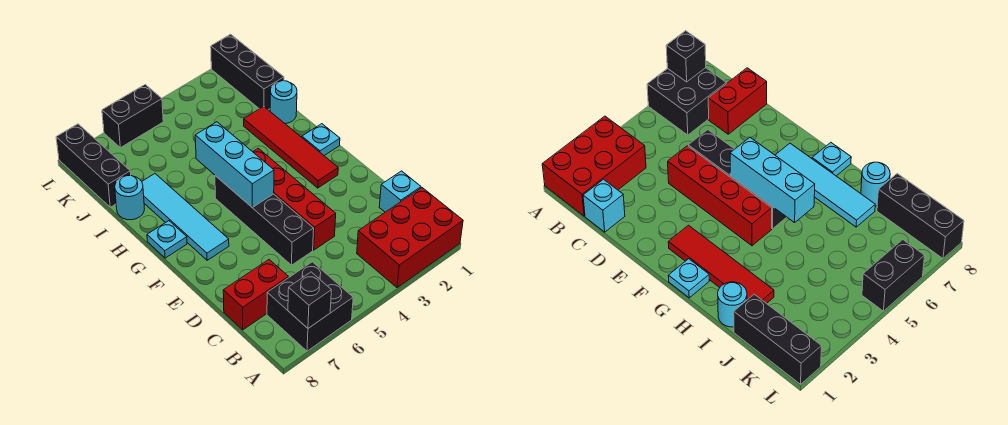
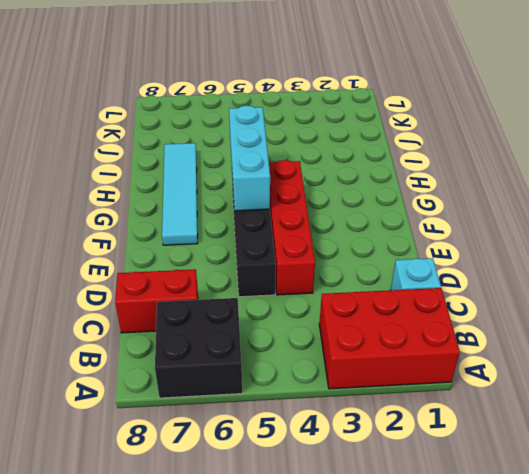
none -> red tile F2:I2 level 1
none -> cyan plate G1 level 1
none -> cyan plate G8 level 1

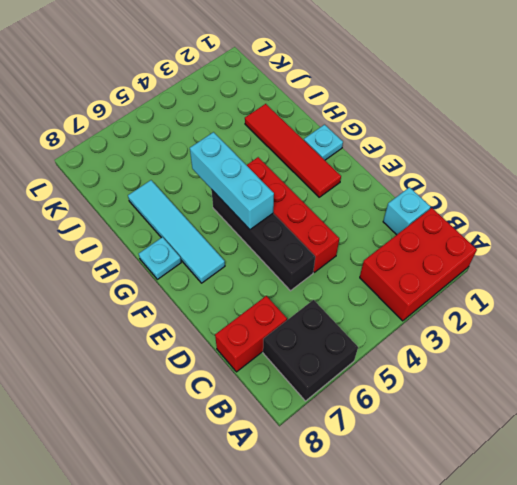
none -> cyan round brick I1 level 1
none -> cyan round brick I8 level 1
none -> black brick J1:L1 level 1

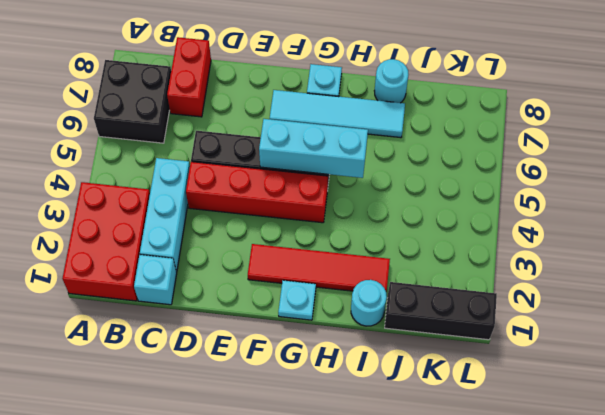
cyan brick C2:C4 level 1 -> none
none -> black brick J8:L8 level 1
none -> black brick L5:L6 level 1
none -> black brick A7 level 2

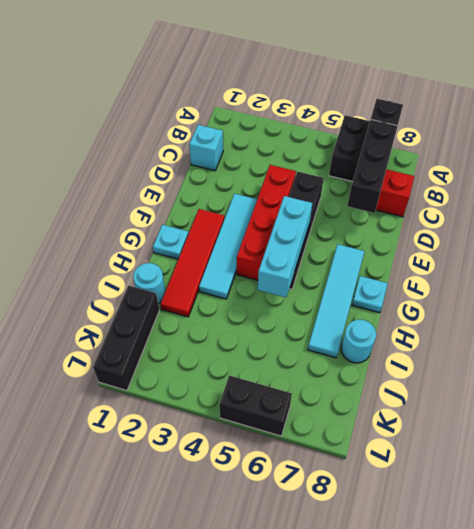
black brick B7:D7 level 2 -> black brick J8:L8 level 1
cyan tile E3:H3 level 1 -> none
none -> red brick A1:B3 level 1

